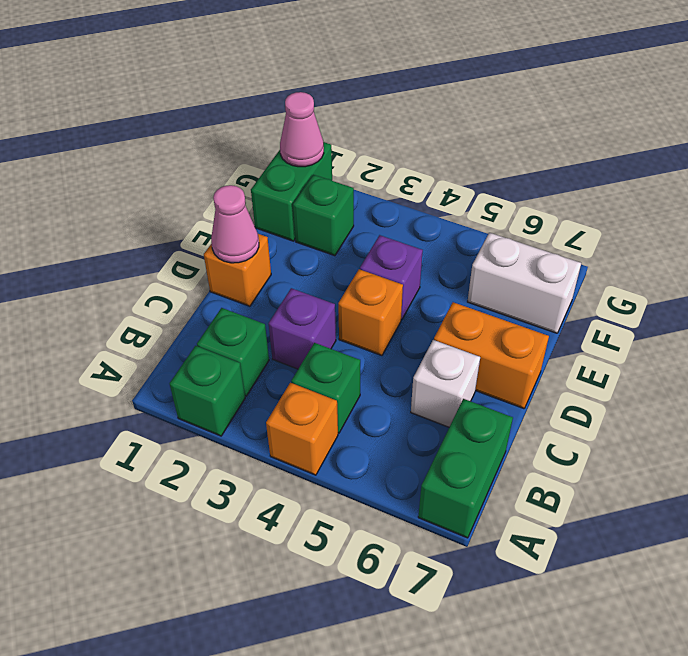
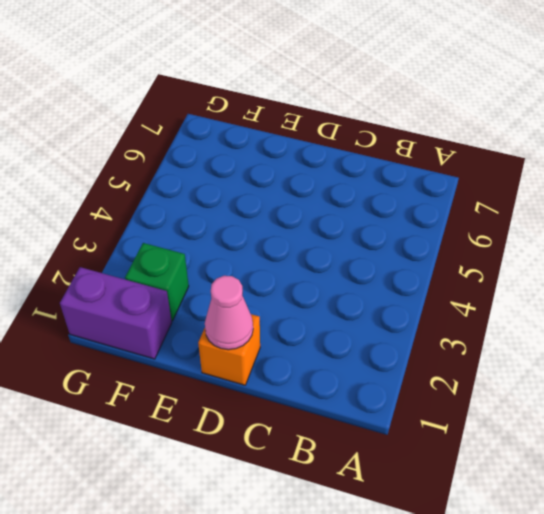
purple brick F1:G1 level 1 -> green brick F1:G1 level 1
none -> green brick A2 level 1
none -> orange brick A4 level 1
none -> green brick A7:B7 level 1

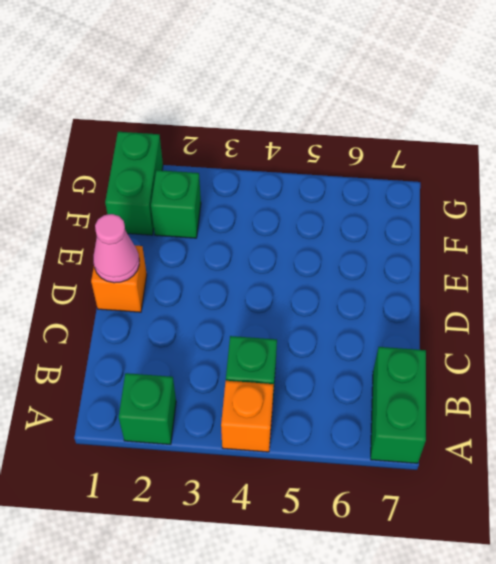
none -> green brick B2 level 1
none -> purple brick C3 level 1
none -> white brick C6 level 1

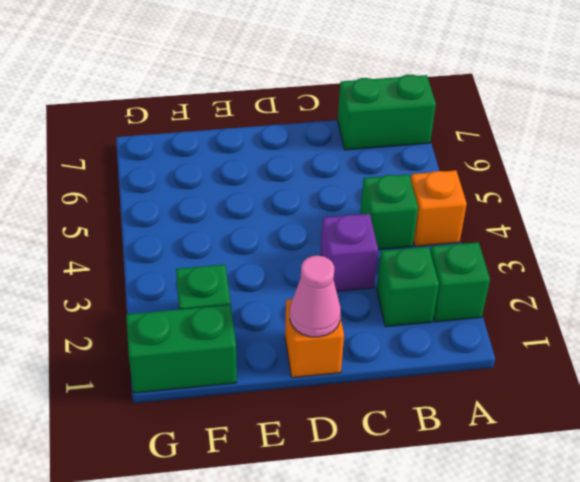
none -> white brick C6 level 1
none -> orange brick D4 level 1
none -> orange brick D6:D7 level 1

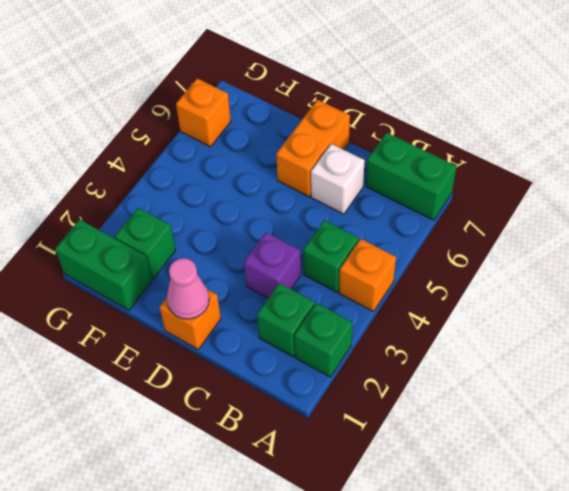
orange brick G6 level 1 -> orange brick D4 level 1
none -> purple brick E4 level 1
none -> white brick F6:F7 level 1
none -> pink cone G1 level 2

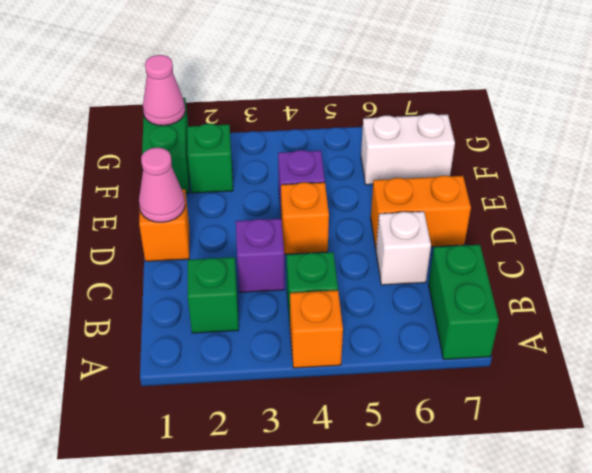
none -> green brick A2 level 1

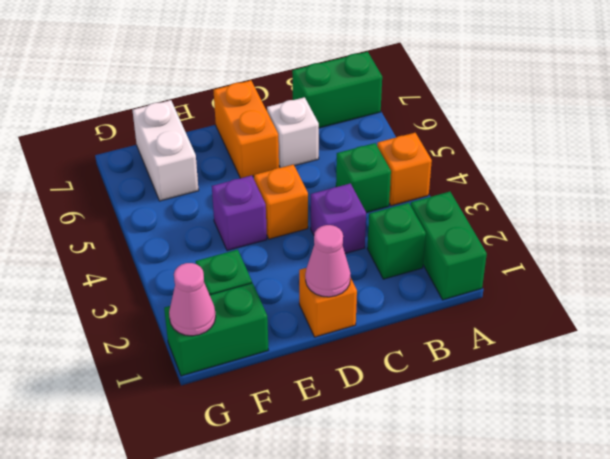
green brick A1:A2 level 1 -> green brick A2 level 1

